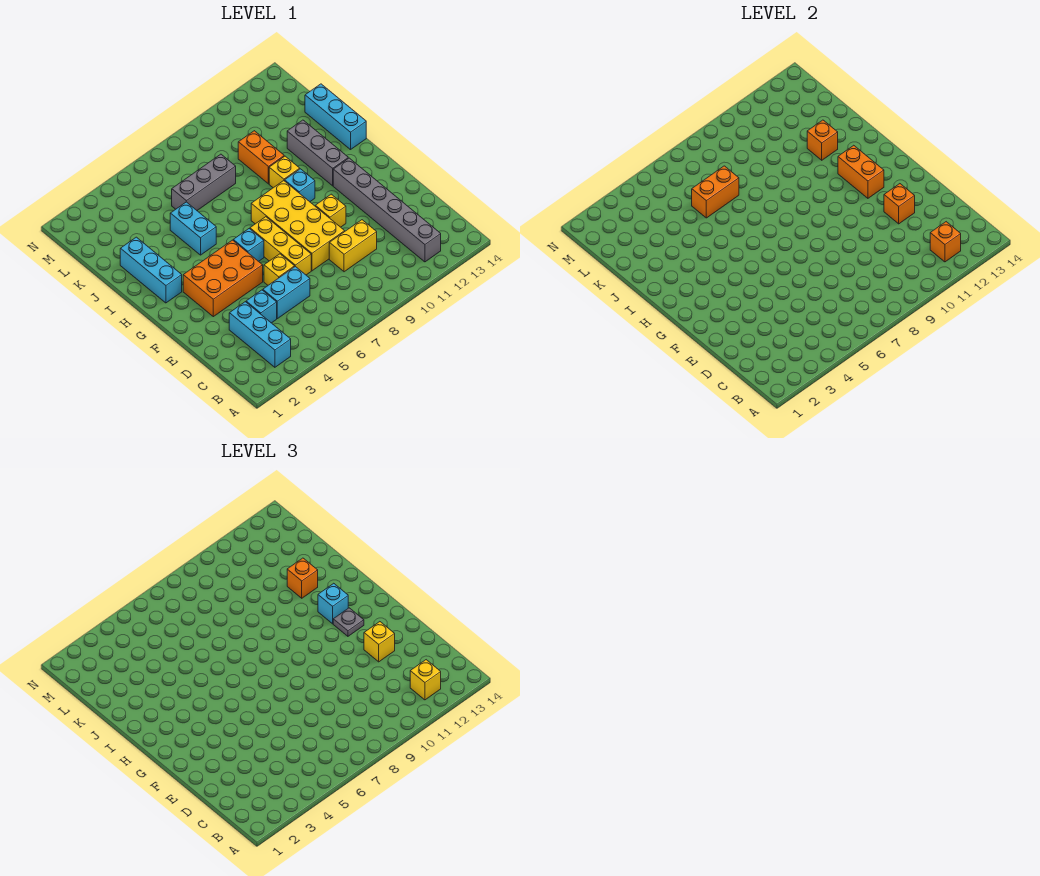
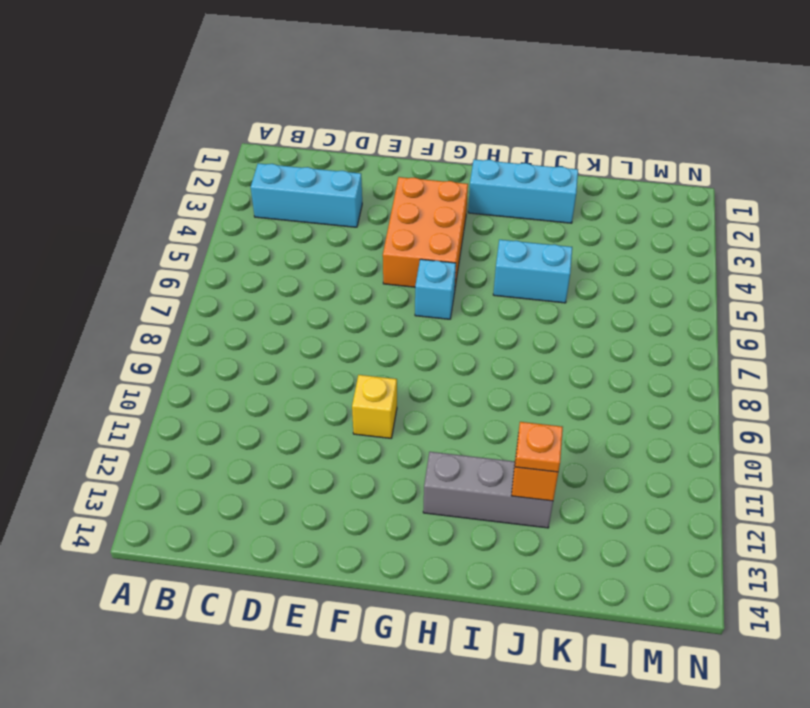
orange plate J12 level 3 -> orange brick J12 level 3
none -> grey brick B12:G12 level 1
none -> cyan brick D4 level 1
none -> cyan brick D5:D6 level 1

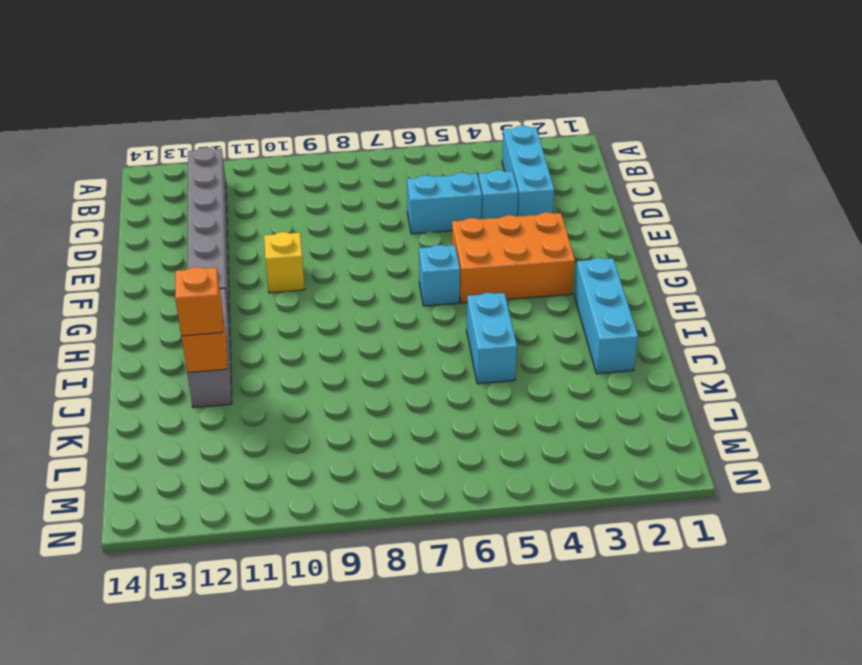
none -> yellow brick D9:D10 level 1
none -> yellow brick E6 level 1
none -> yellow brick E7:G7 level 1

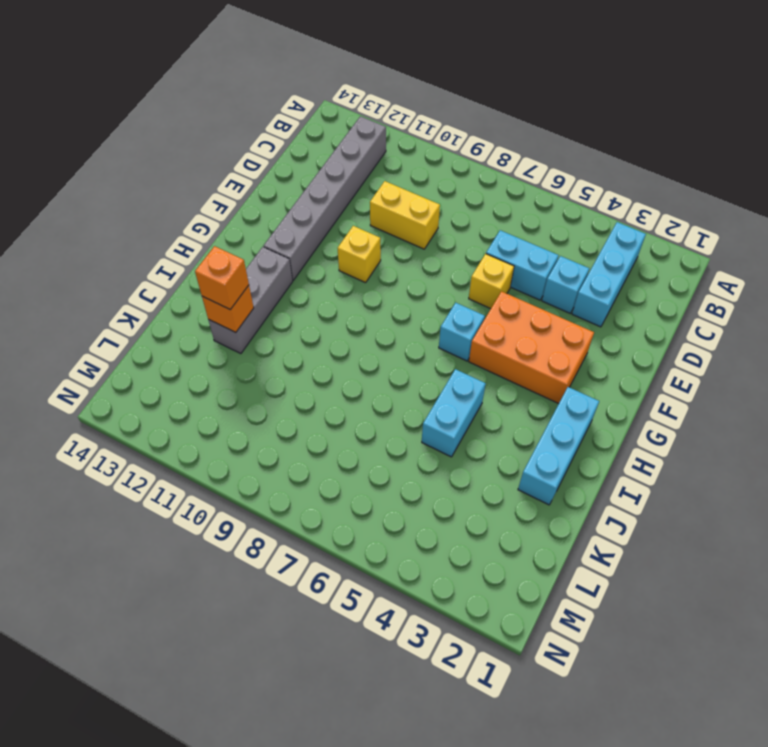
none -> yellow brick E7:G7 level 1
none -> yellow brick E8:H9 level 1
none -> cyan brick H10 level 1

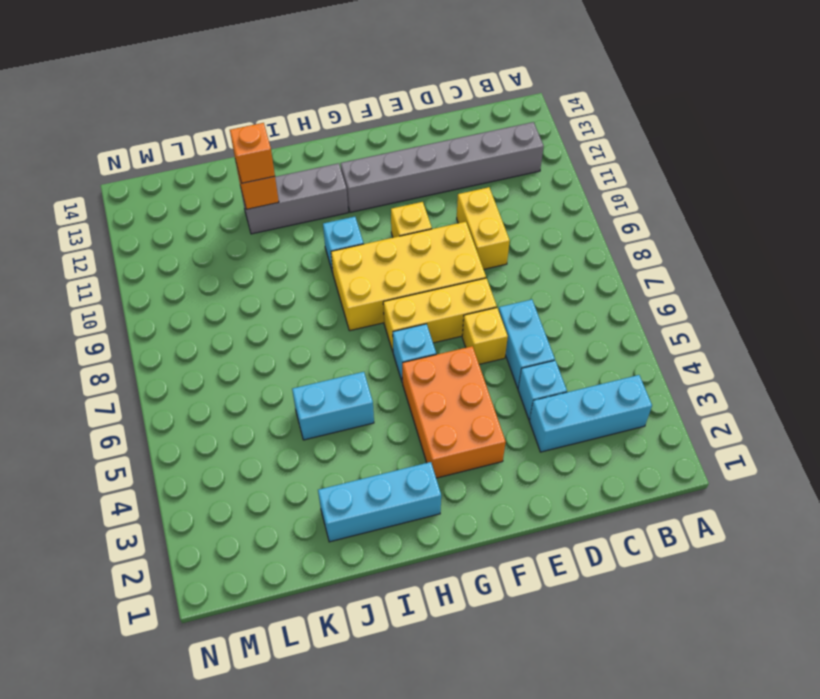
none -> yellow brick I10 level 1
none -> cyan brick I14:K14 level 1
none -> orange brick J10:K10 level 1

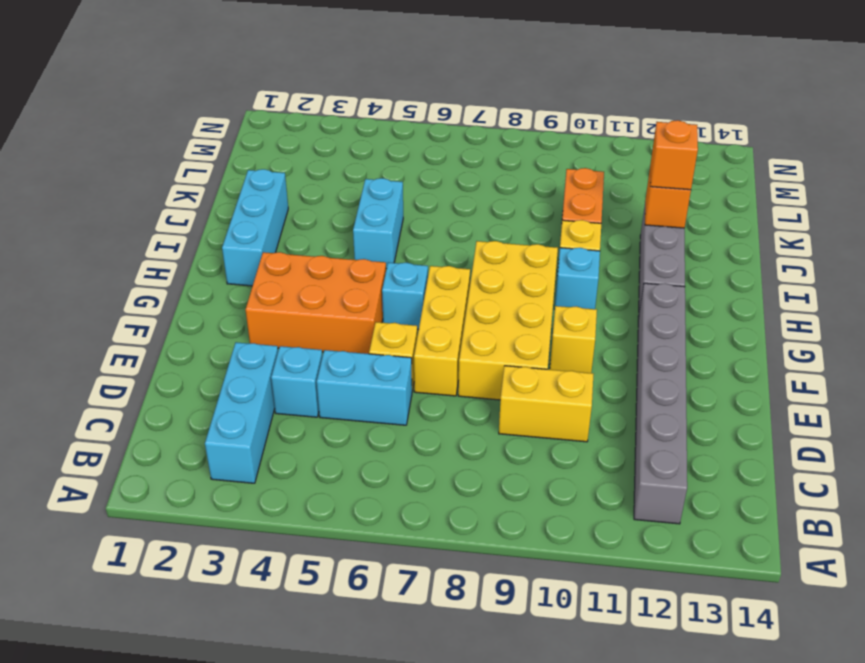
none -> cyan brick I14:K14 level 1
none -> grey brick K6:K8 level 1
none -> orange brick B12 level 2

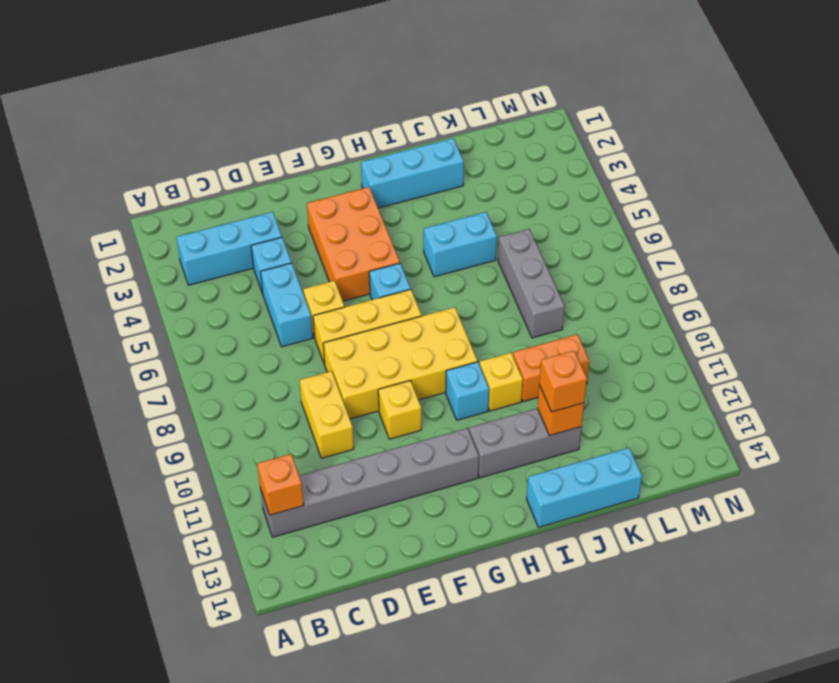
none -> orange brick E12 level 2
none -> orange brick G12:H12 level 2
none -> orange brick K6:K7 level 2

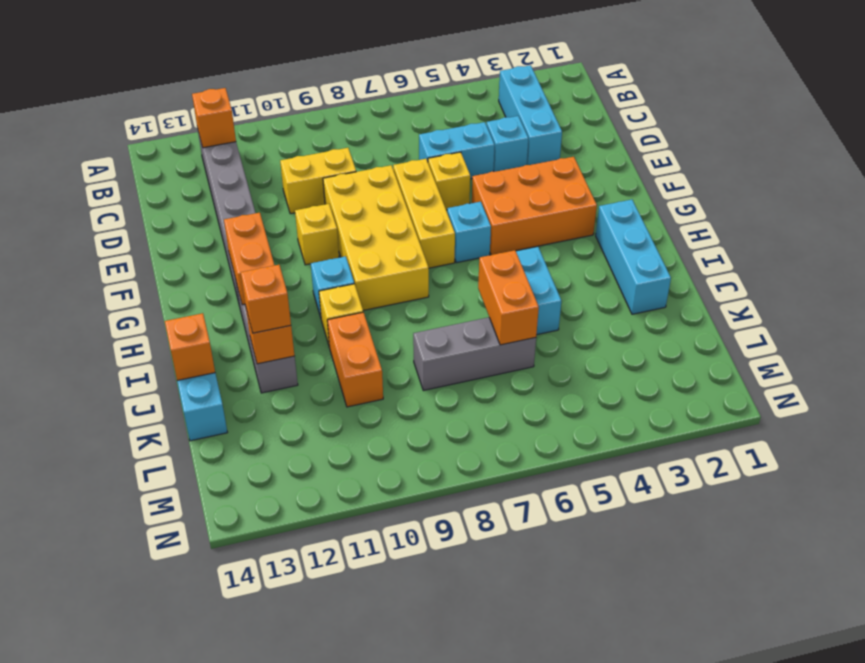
orange brick J6:K6 level 2 -> orange brick K6:K7 level 2
orange brick J14 level 2 -> orange brick E12 level 2
none -> yellow brick B12 level 3
none -> yellow brick E12 level 3
none -> grey plate G12 level 3

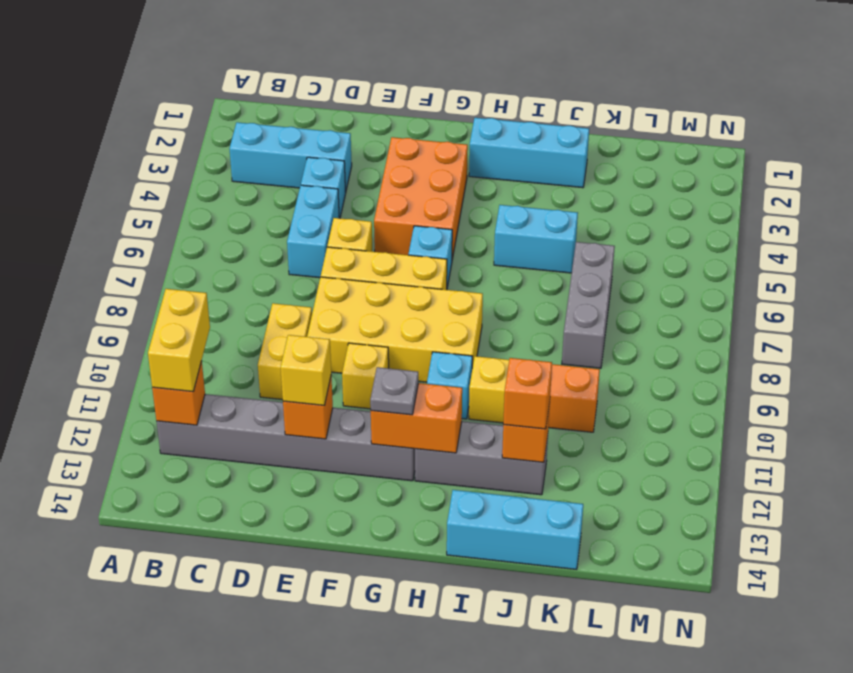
yellow brick B11:B12 level 3 -> yellow brick B12 level 3
none -> orange brick K6:K7 level 2
none -> cyan brick H12 level 3

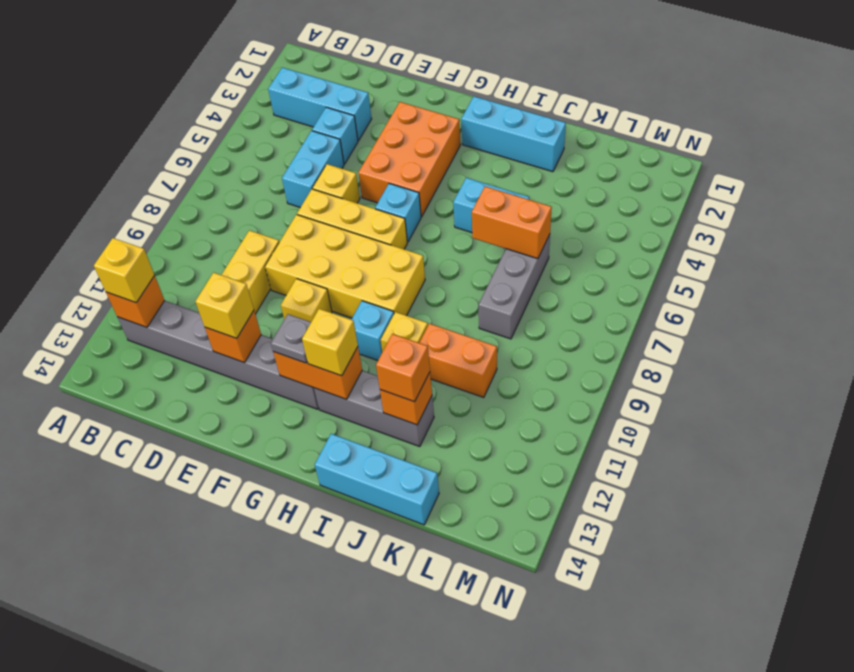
yellow brick H12 level 3 -> cyan brick H12 level 3
orange brick J6:K6 level 2 -> orange brick K6:K7 level 2

